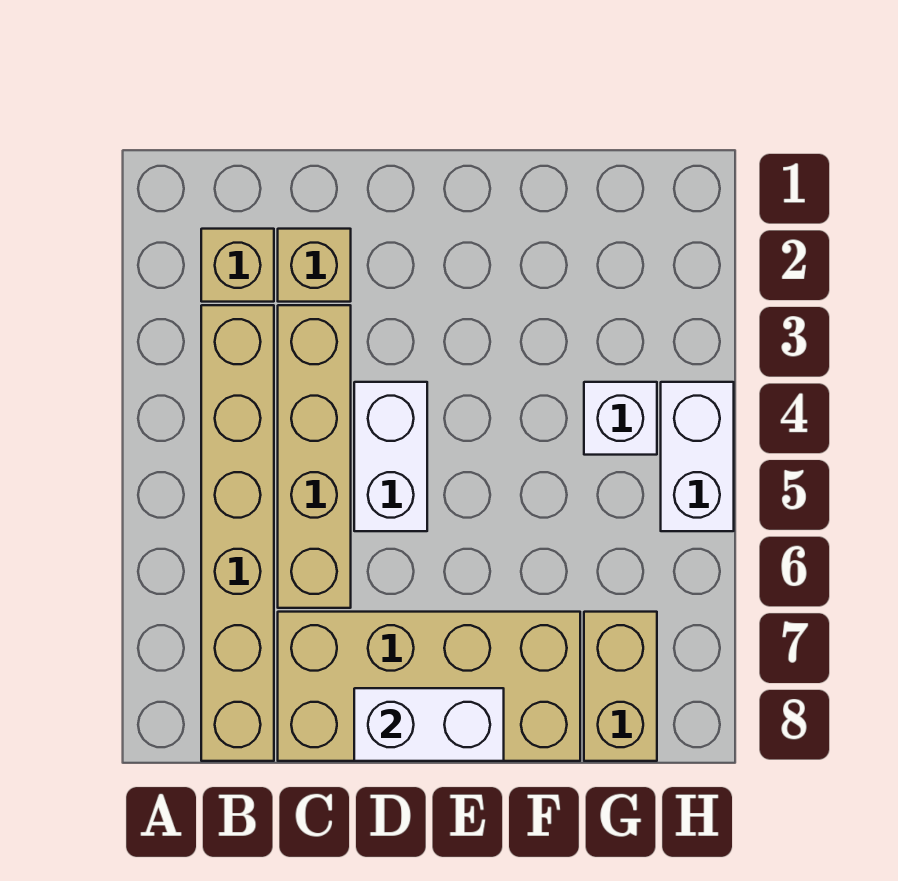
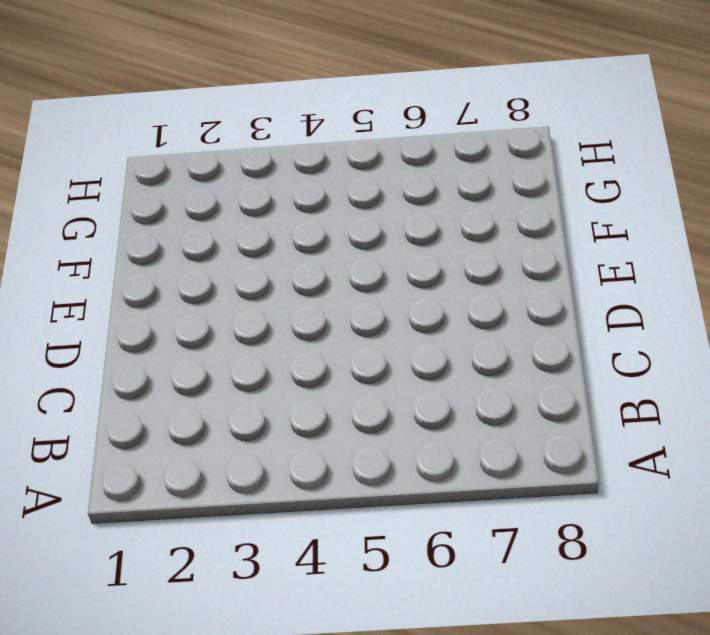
none -> tan brick B2 level 1
none -> tan brick B3:B8 level 1

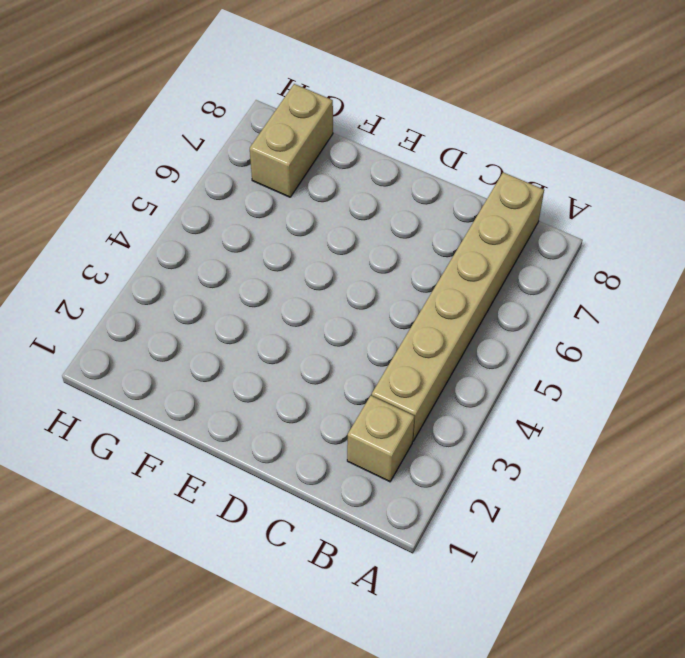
none -> tan brick C2 level 1
none -> tan brick C3:C6 level 1

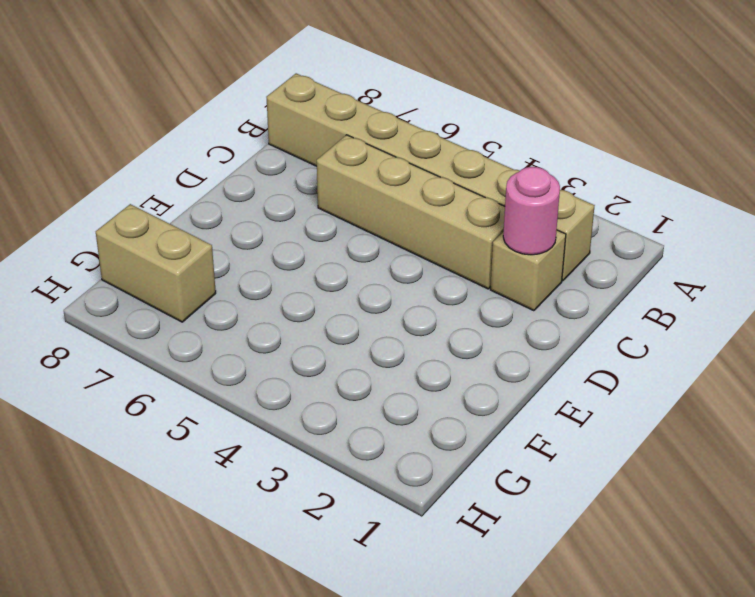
pink round brick C2 level 2 -> none
none -> tan brick C7:F8 level 1
none -> white brick D4:D5 level 1

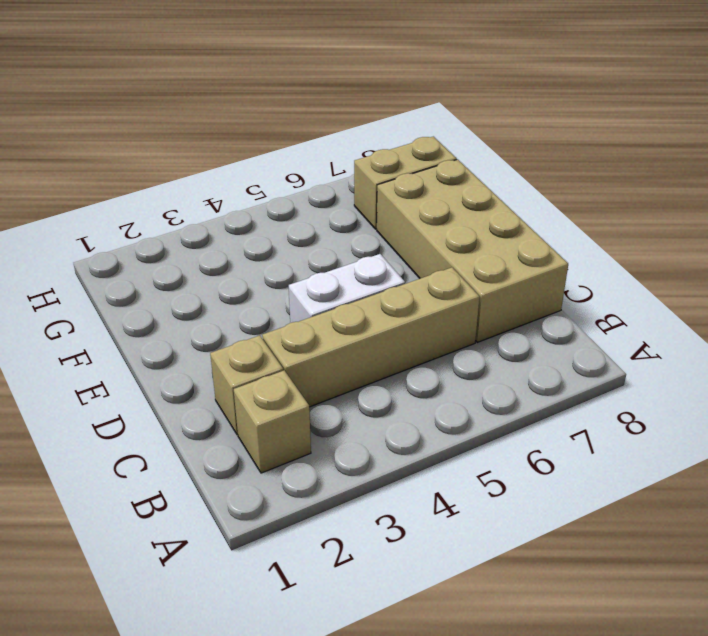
none -> tan brick B3:B8 level 1
none -> white brick G4 level 1

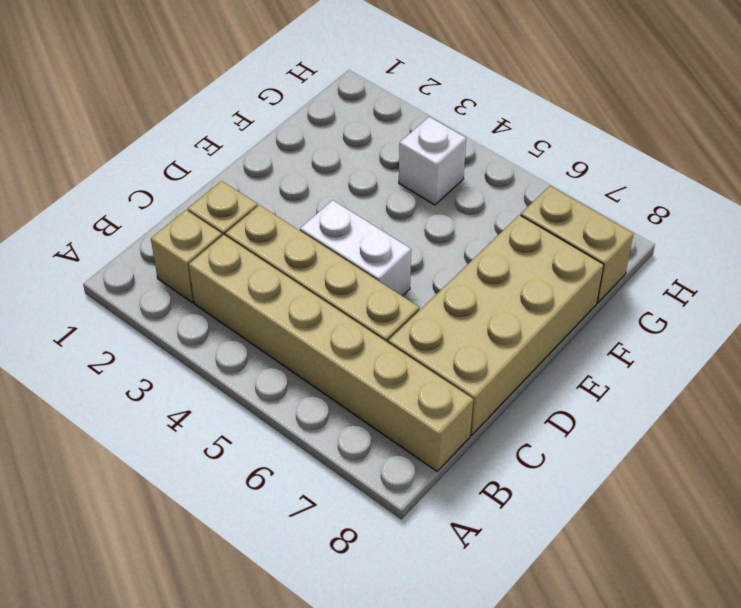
none -> white brick H4:H5 level 1
none -> white brick D8:E8 level 2

